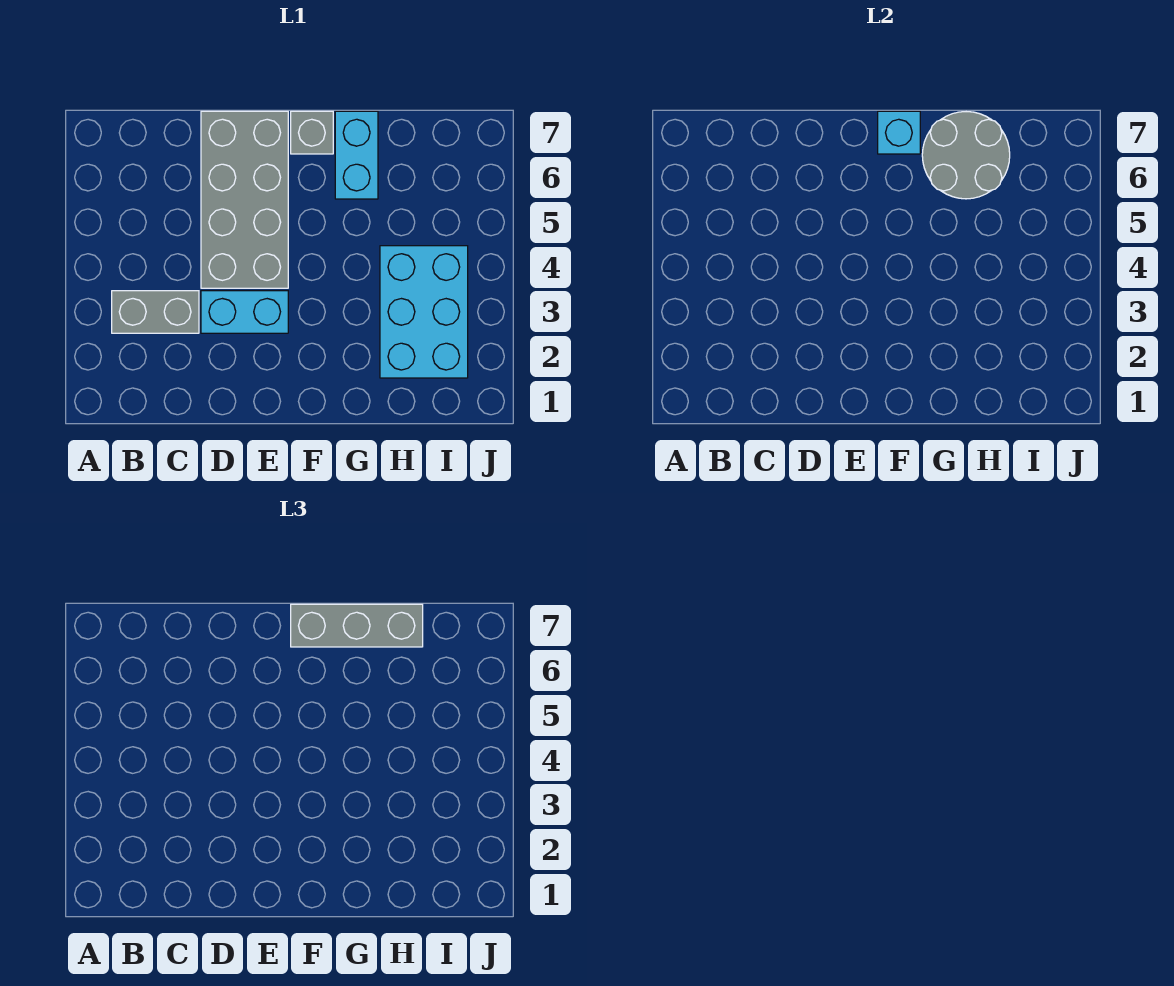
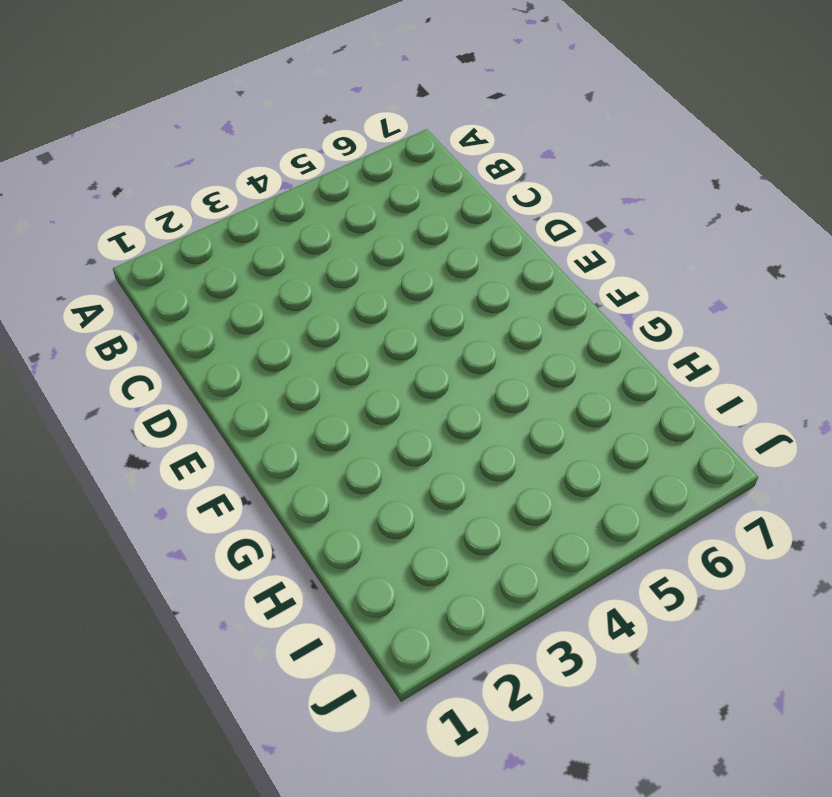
none -> grey brick B3:C3 level 1
none -> cyan brick D3:E3 level 1

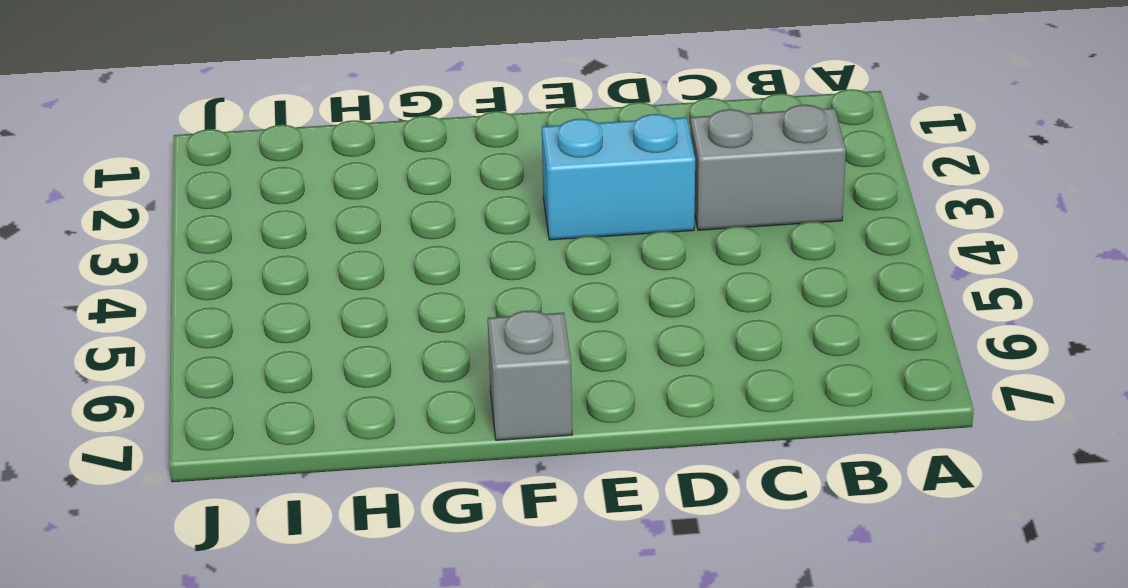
none -> grey brick D4:E7 level 1
none -> cyan brick G6:G7 level 1

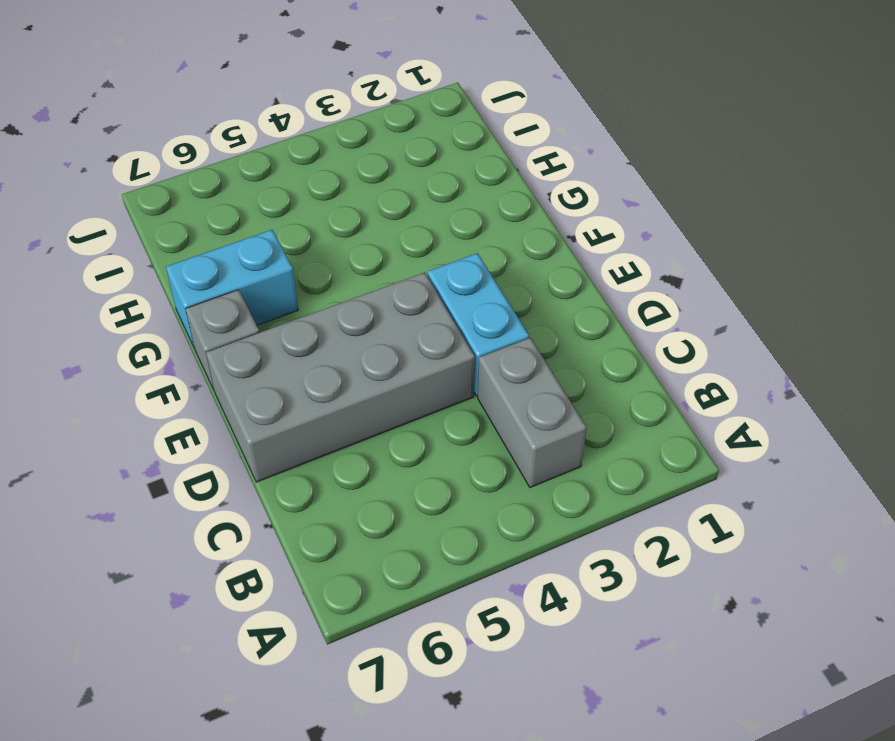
none -> cyan brick H2:I4 level 1
none -> cyan brick F7 level 2

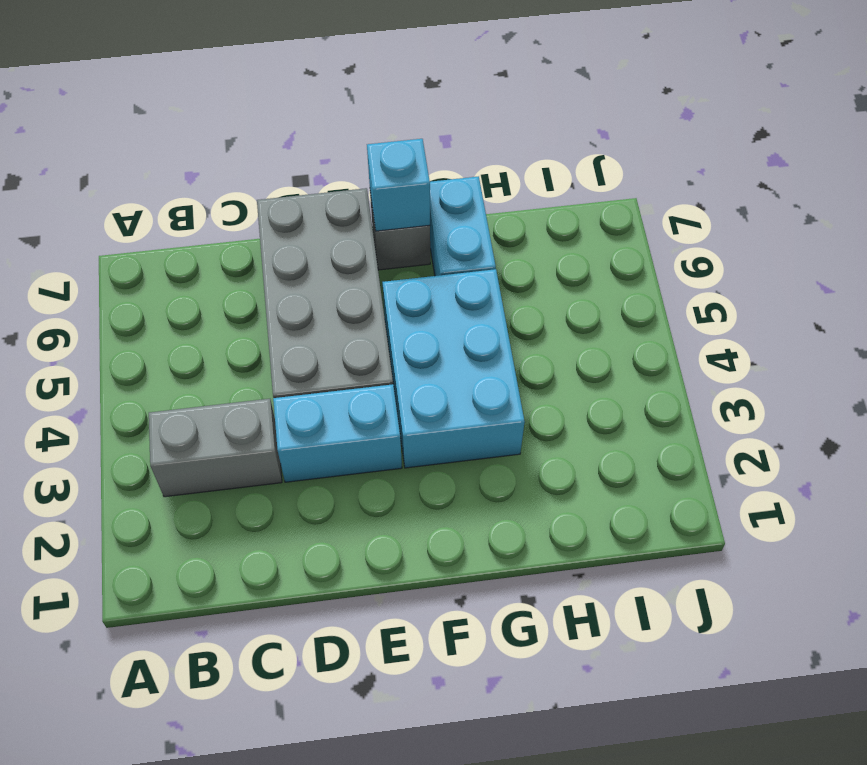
cyan brick F3:G5 level 1 -> cyan brick H2:I4 level 1
none -> grey round brick G6:H7 level 2
none -> grey brick F7:H7 level 3

